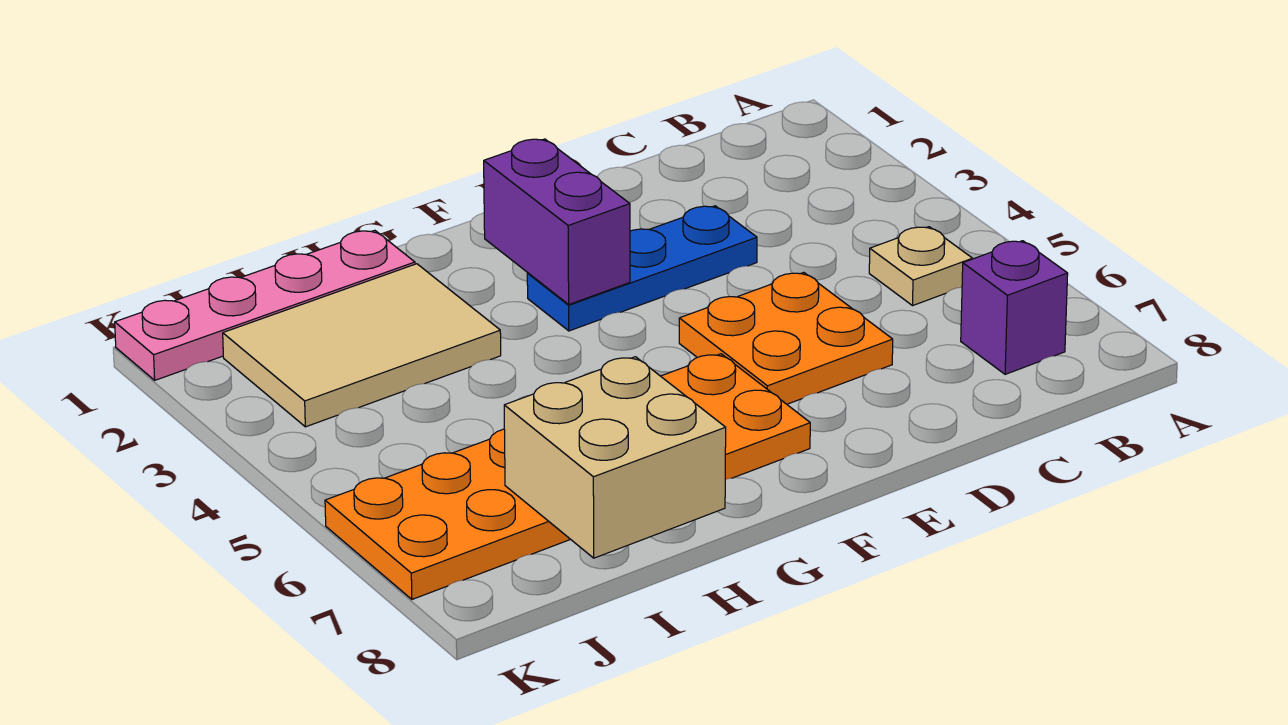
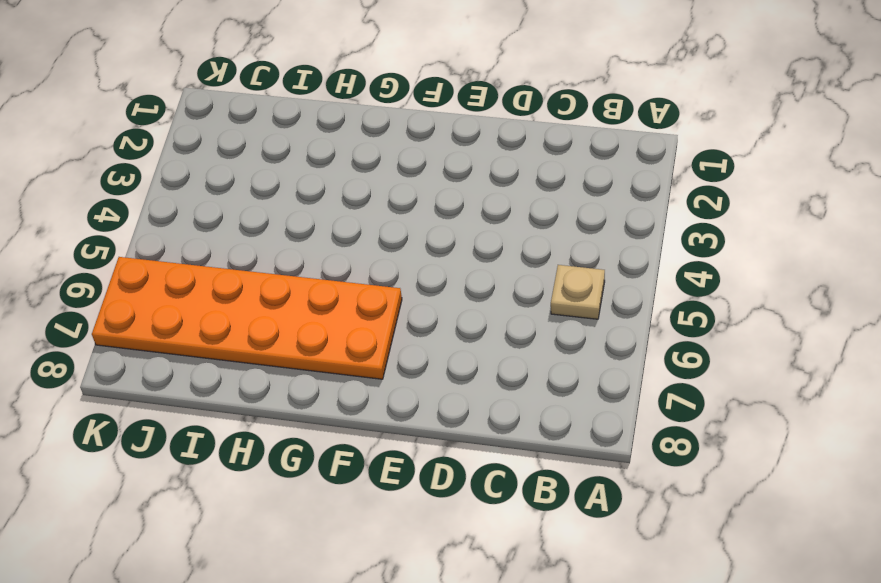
none -> purple brick B7 level 1
none -> blue plate D3:F3 level 1

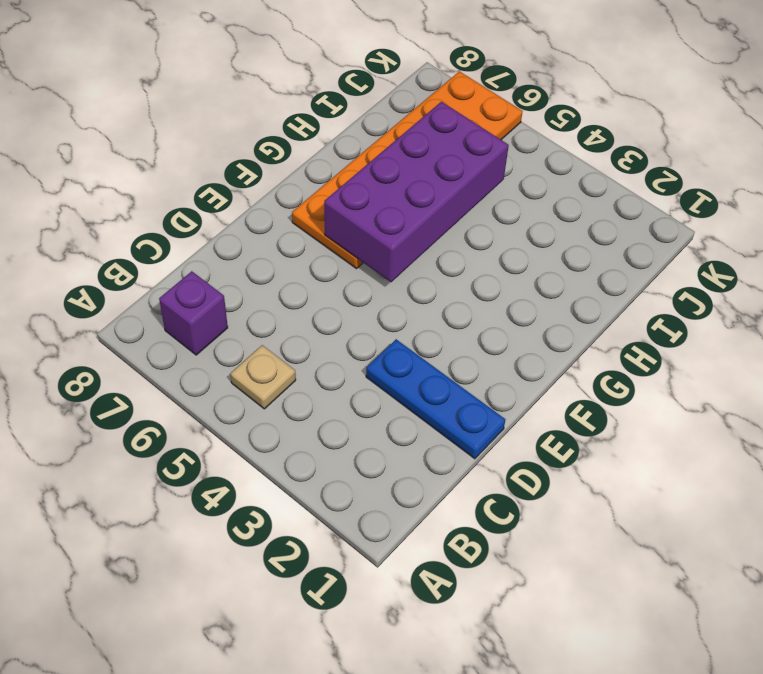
blue plate D1:D3 level 1 -> blue plate D3:F3 level 1
purple brick F5:I6 level 2 -> none
none -> orange plate D5:E6 level 1
none -> pink plate H1:K1 level 1

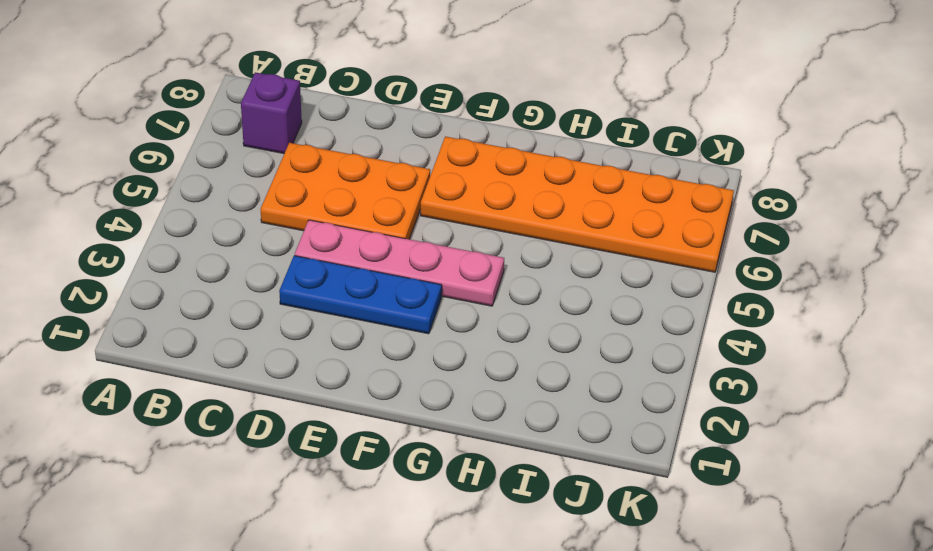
orange plate C5:E6 level 1 -> orange plate D5:E6 level 1
pink plate D4:G4 level 1 -> pink plate H1:K1 level 1
none -> tan plate B5 level 1
none -> tan tile H2:J3 level 1

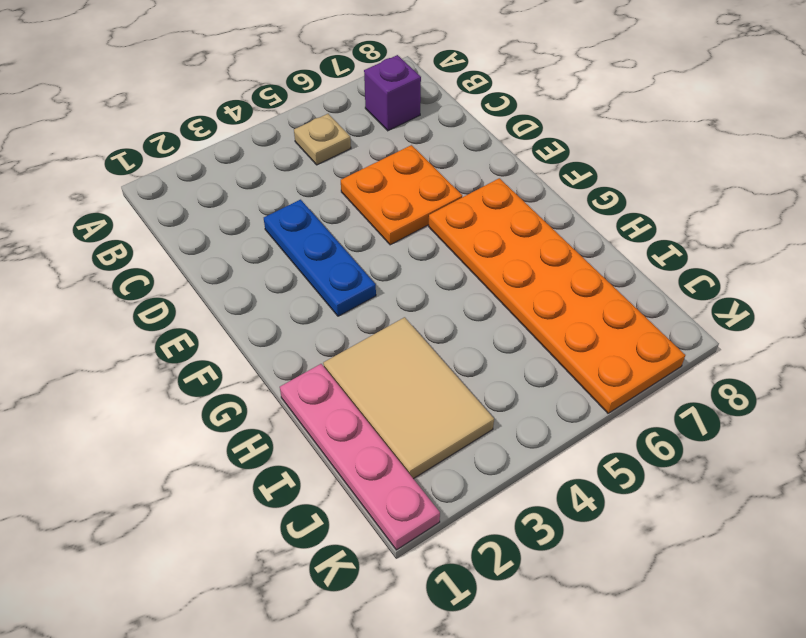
none -> purple brick F2:F3 level 2
none -> tan brick H7:I8 level 2

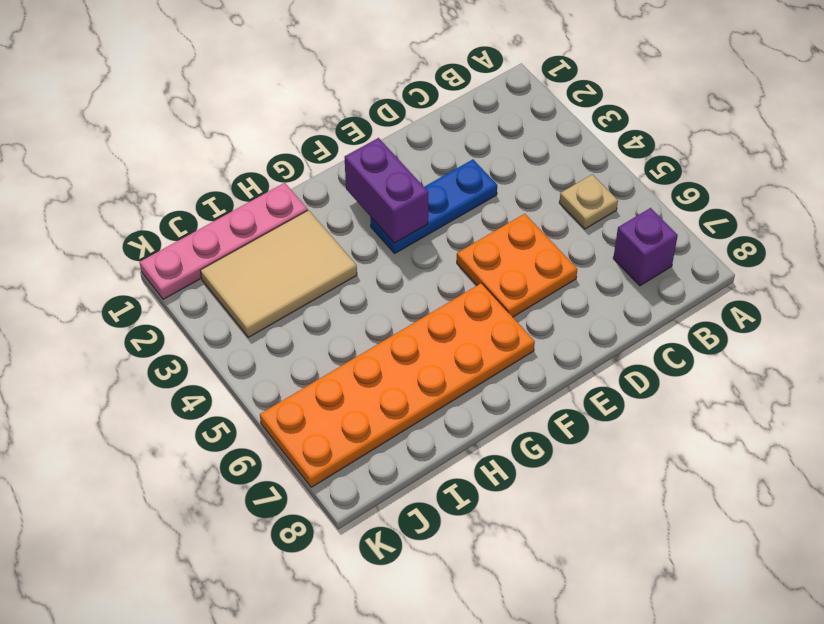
none -> tan brick H7:I8 level 2

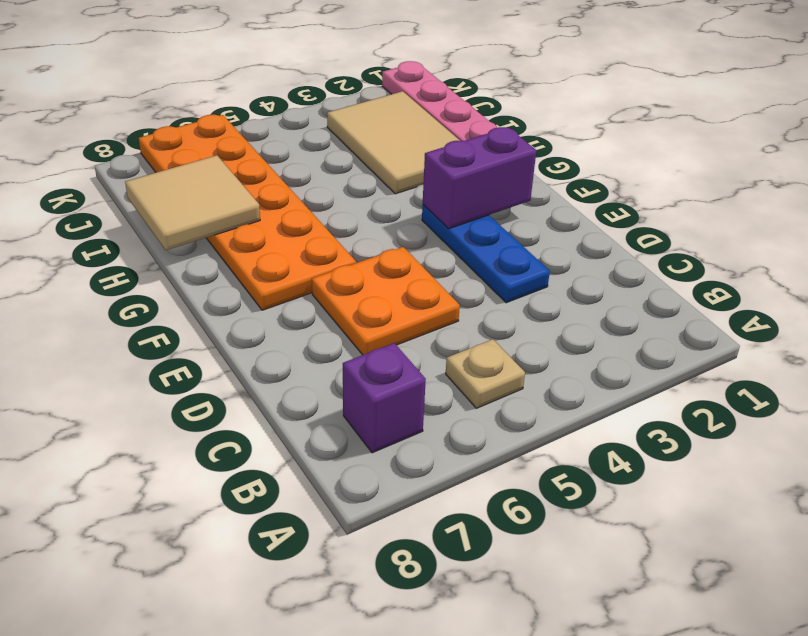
tan tile H7:I8 level 2 -> tan brick H7:I8 level 2

